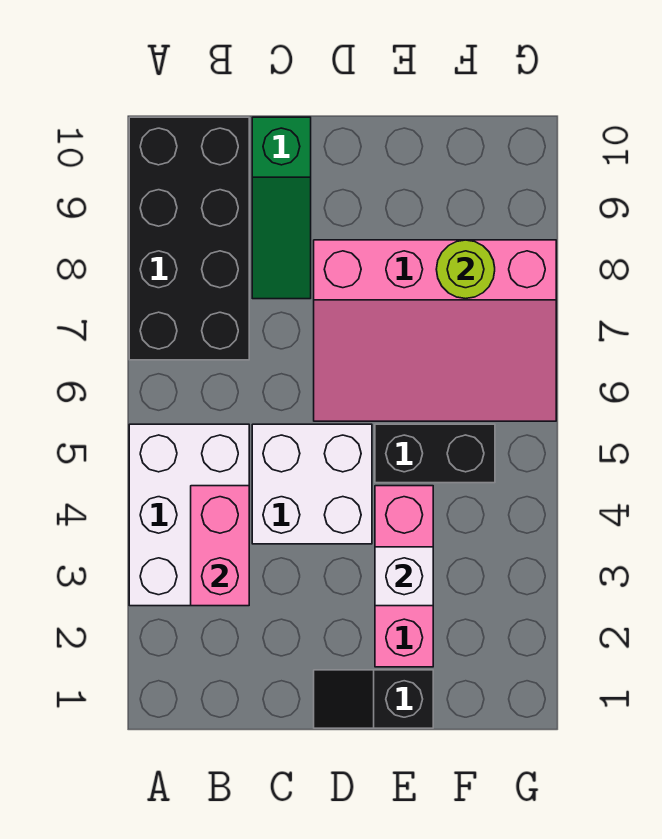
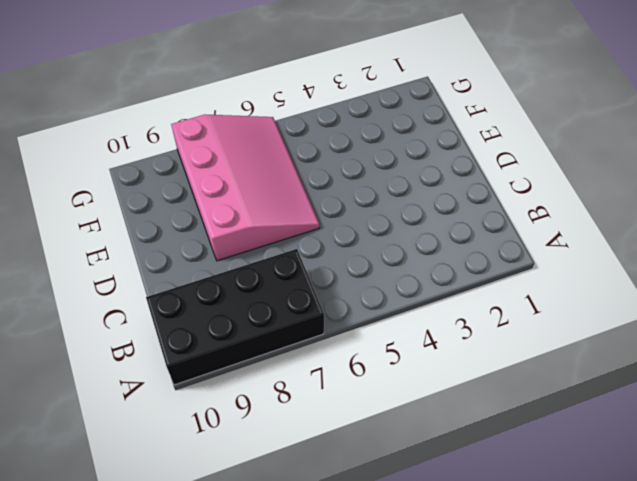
none -> white brick A3:B5 level 1
none -> white brick C4:D5 level 1

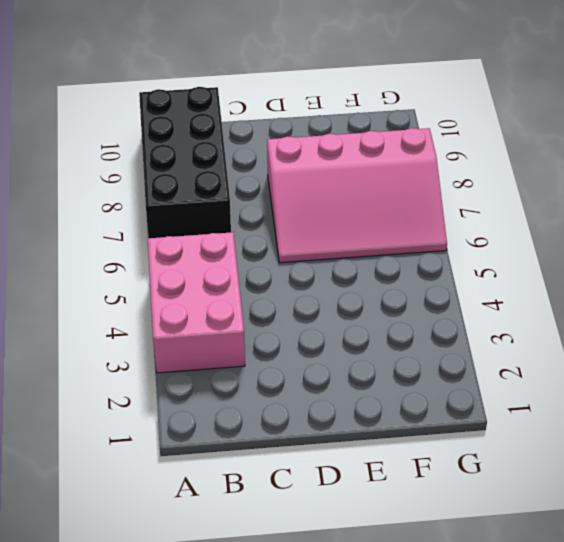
pink brick A3:B5 level 1 -> white brick A3:B5 level 1
none -> white brick C4:D5 level 1
none -> green slope C8:C10 level 1 top 10

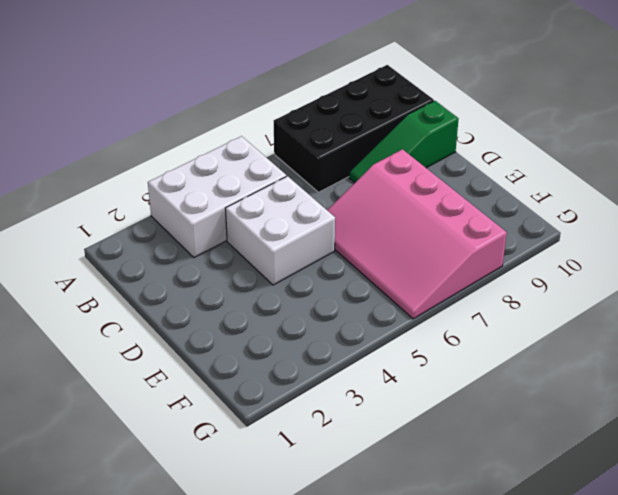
none -> black slope D1:E1 level 1 top E
none -> pink brick E2:E4 level 1

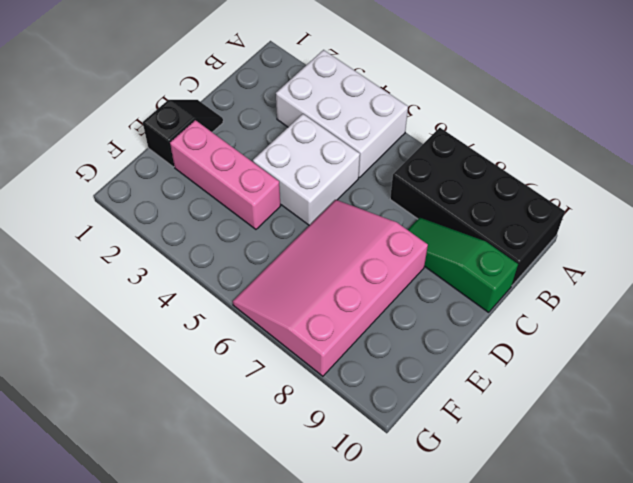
none -> black brick E5:F5 level 1
none -> pink brick B3:B4 level 2

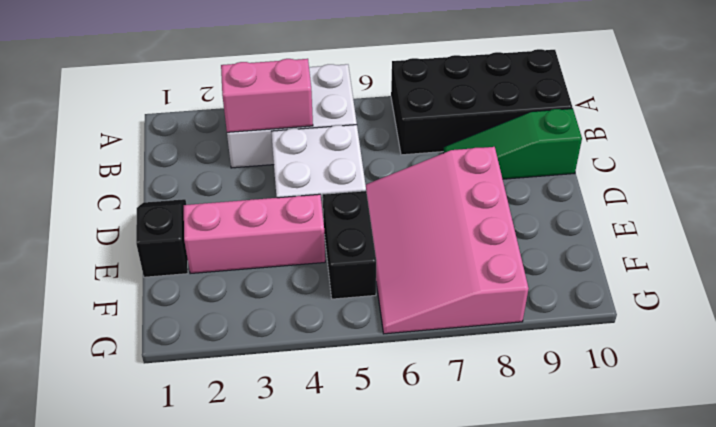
none -> white brick E3 level 2
none -> lime round brick F8 level 2

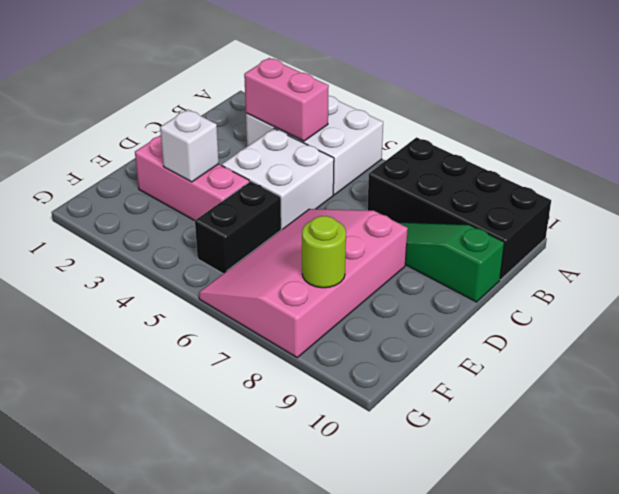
none -> black slope D1:E1 level 1 top E

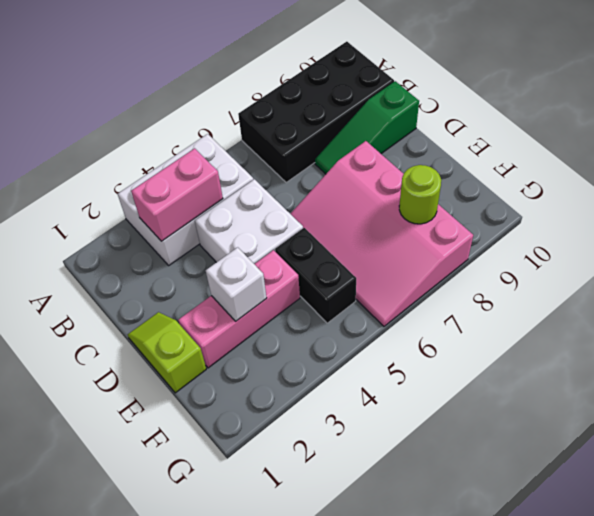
lime slope D1:E1 level 1 top E -> black slope D1:E1 level 1 top E

